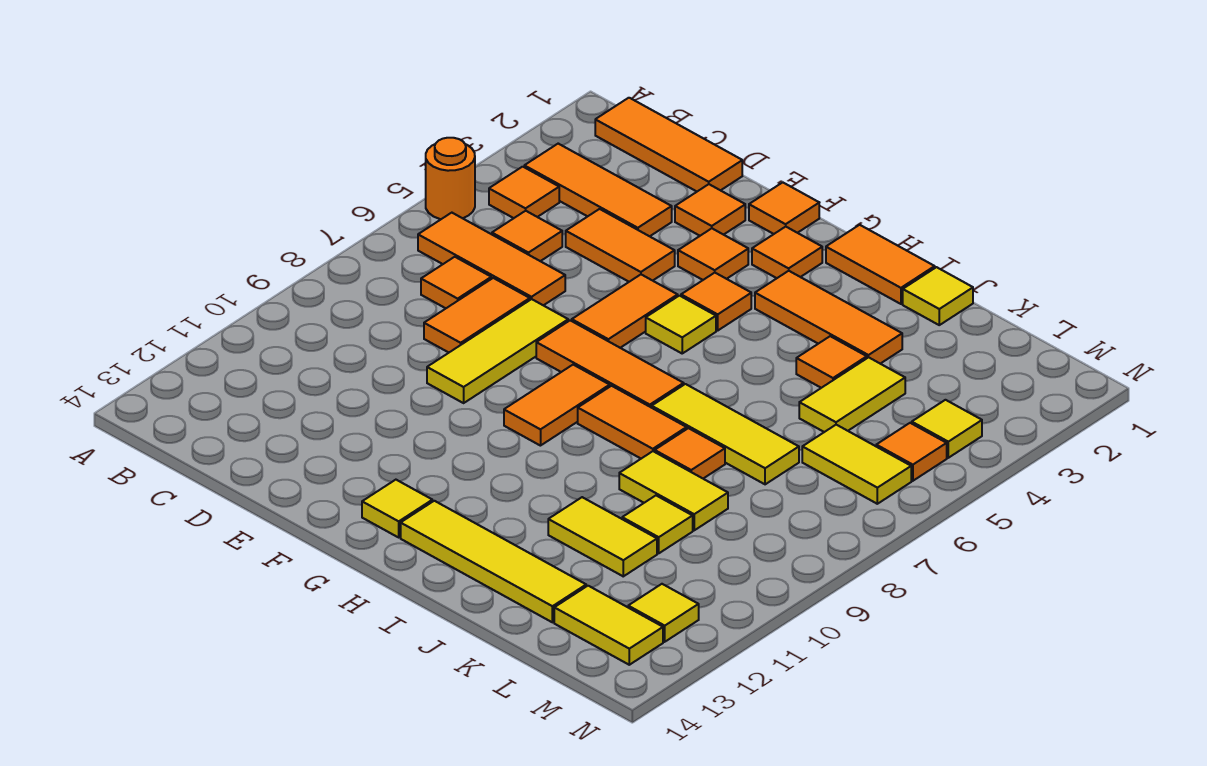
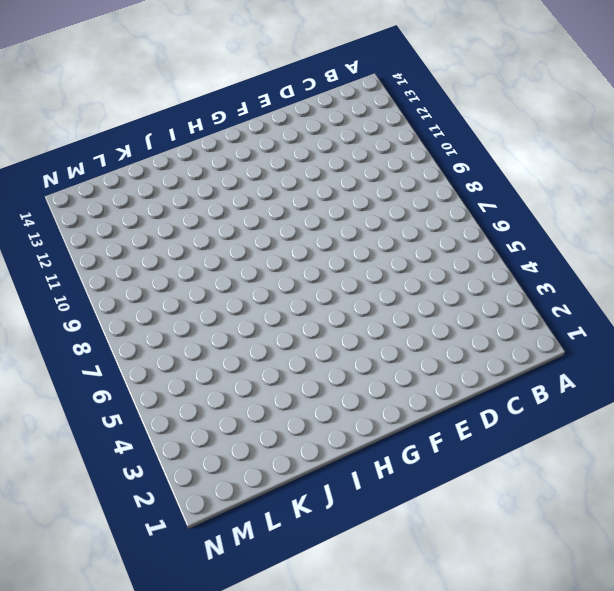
none -> orange round brick A5 level 1
none -> orange tile B1:D1 level 1
none -> orange tile B3:D3 level 1
none -> orange tile B4 level 1

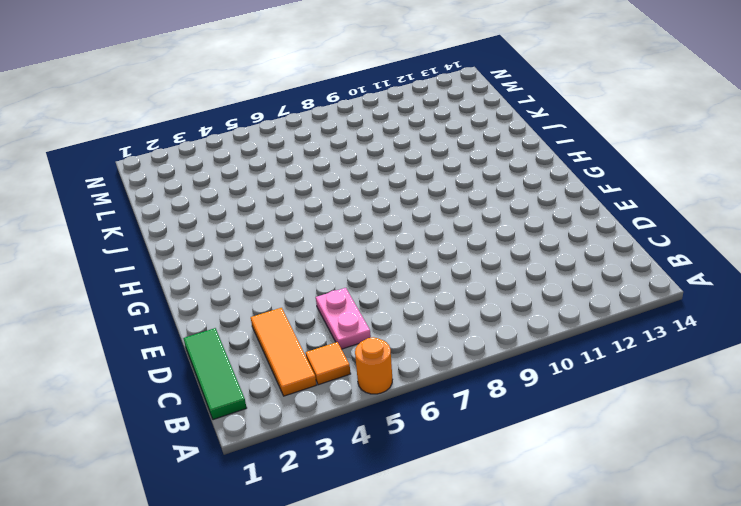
green tile B1:D1 level 1 -> orange tile B1:D1 level 1
pink plate C5:D5 level 1 -> orange tile C5 level 1
none -> orange tile B6:D6 level 1
none -> orange tile C7 level 1
none -> orange tile D4:E4 level 1
none -> orange tile D7:D8 level 1

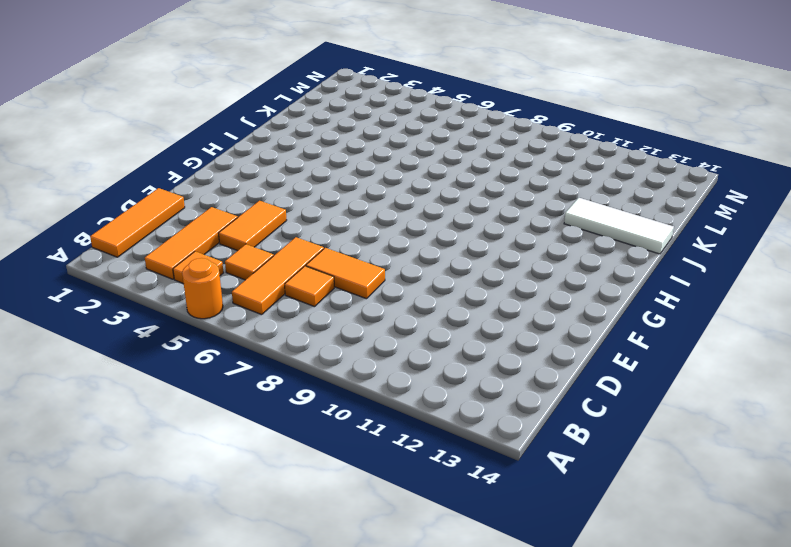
white tile J12:J14 level 1 -> yellow tile H13:K13 level 1
none -> orange tile E2 level 1
none -> yellow tile E7:E9 level 1
none -> orange tile F1 level 1
none -> orange tile F3 level 1

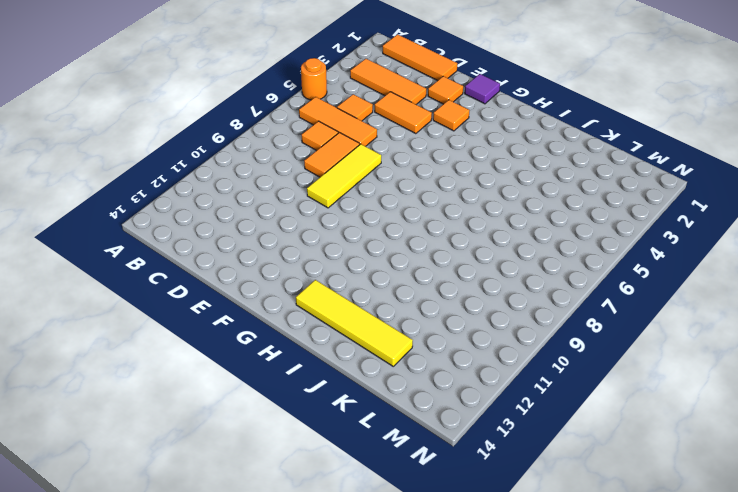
purple tile F1 level 1 -> orange tile F1 level 1
none -> orange tile B4 level 1
none -> orange tile F5:F6 level 1
none -> orange tile F7:H7 level 1
none -> orange tile G2 level 1

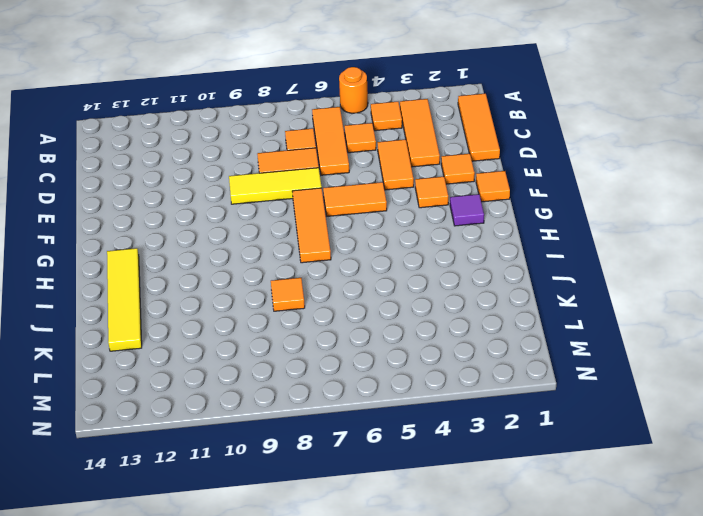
purple tile G2 level 1 -> orange tile G2 level 1
none -> orange tile G4 level 1
none -> yellow tile G5 level 1
none -> orange tile G8:G9 level 1
none -> yellow tile G13 level 1

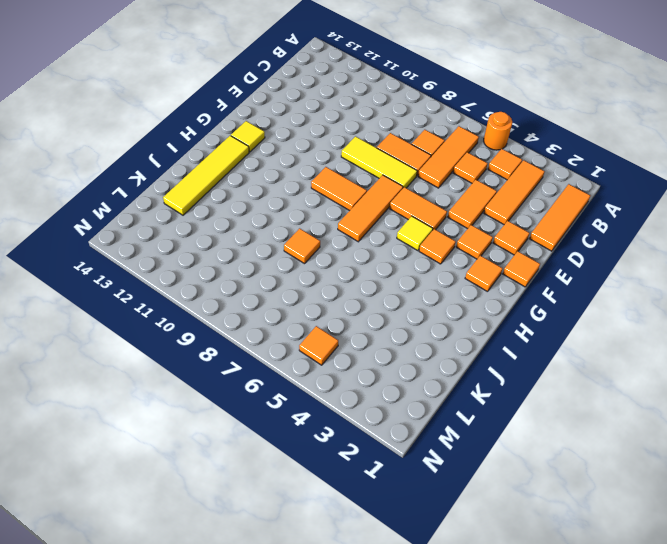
none -> orange tile H1:I1 level 1
none -> orange tile H3:J3 level 1
none -> orange tile H8:I8 level 1
none -> yellow tile I7:K7 level 1

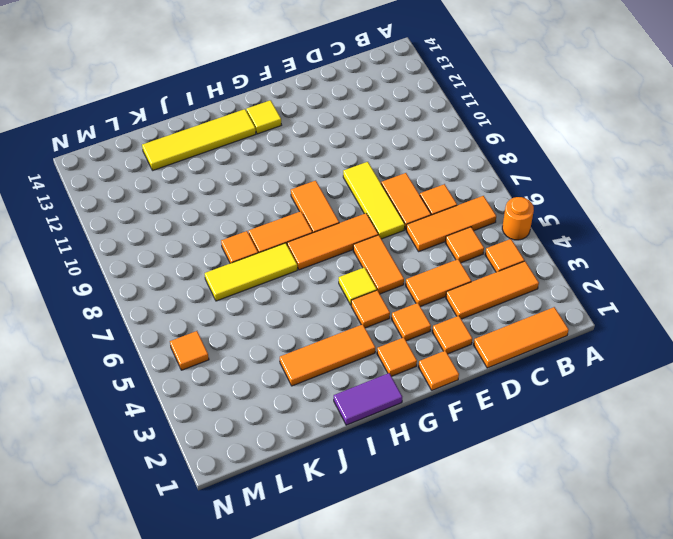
purple tile H1:I1 level 1 -> orange tile H1:I1 level 1
none -> yellow tile J1 level 1
none -> orange tile J4 level 1
none -> yellow tile J9:K9 level 1
none -> yellow tile J11:K11 level 1

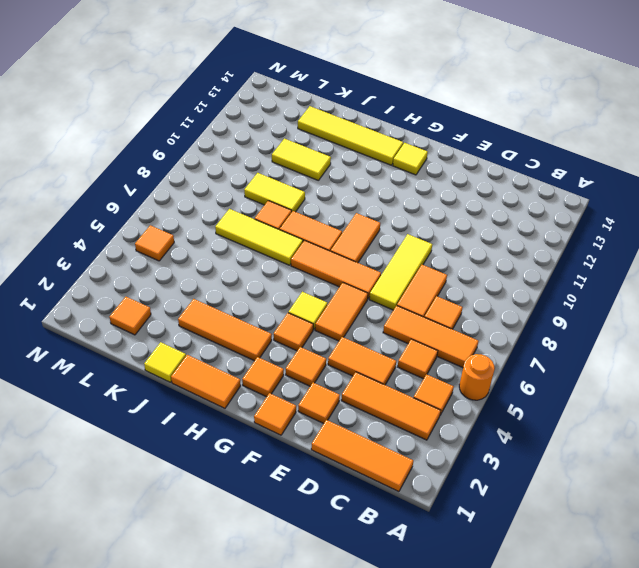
orange tile L2 level 1 -> orange tile J4 level 1
none -> yellow tile K4:K5 level 1
none -> yellow tile K10 level 1
none -> yellow tile L6:M6 level 1
none -> yellow tile L13:M13 level 1

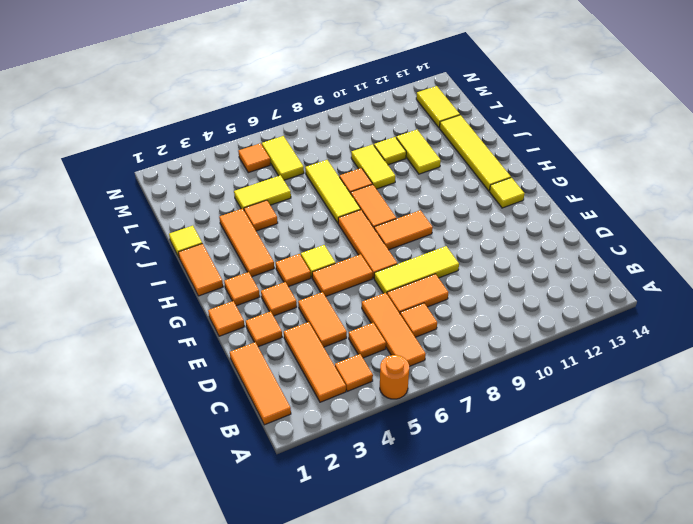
none -> yellow tile M4 level 1
none -> yellow tile M12 level 1

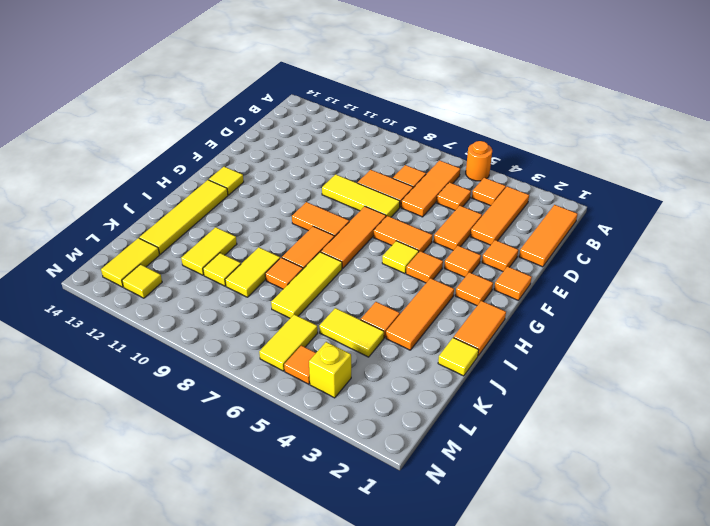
yellow brick M4 level 1 -> yellow tile M4 level 1

